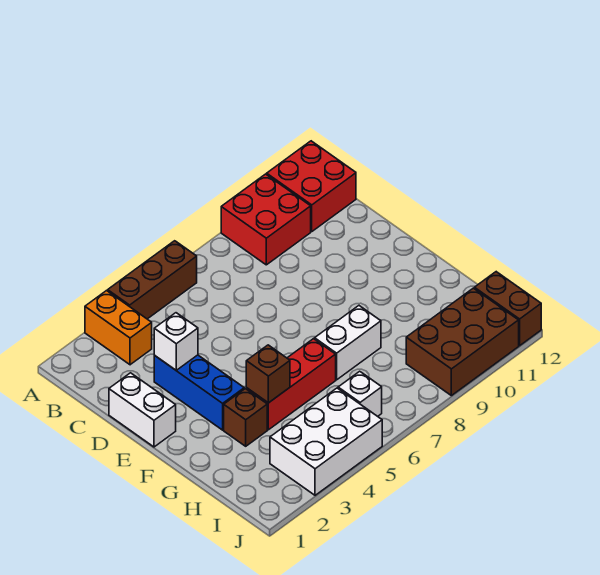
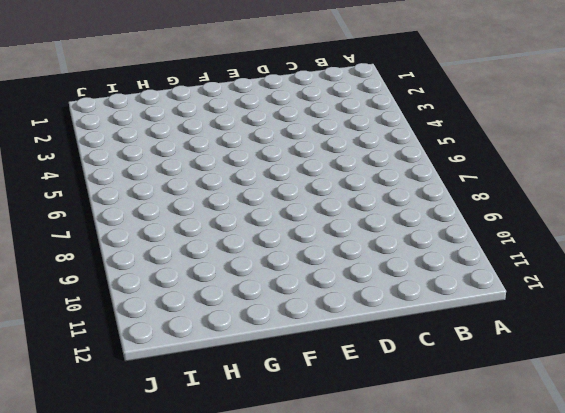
none -> orange brick A3:B3 level 1
none -> brown brick A4:A6 level 1
none -> red brick A9:B10 level 1

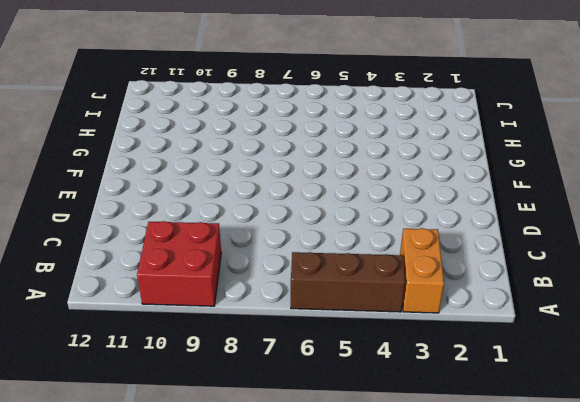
none -> red brick A11:B12 level 1
none -> white brick D1:E1 level 1
none -> blue brick D3:F3 level 1

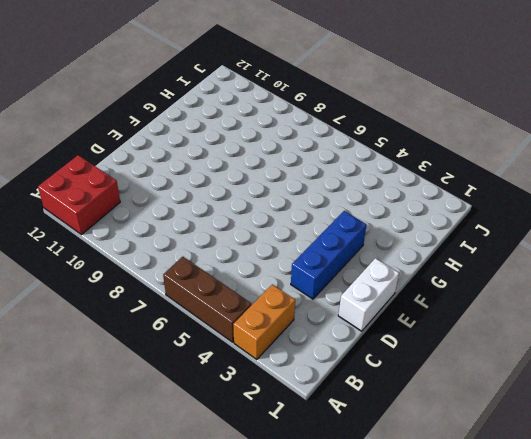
none -> red brick A9:B10 level 1
none -> brown brick G3 level 1
none -> red brick G4:G6 level 1

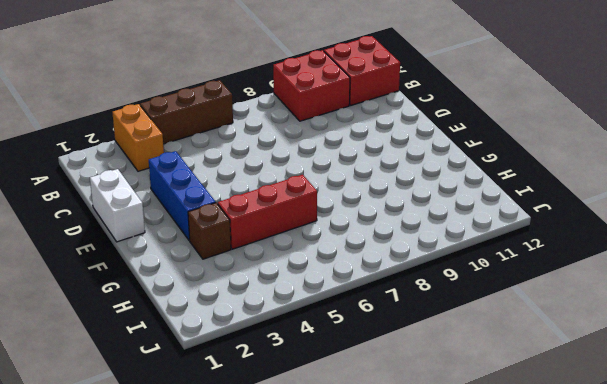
none -> white brick G7:G8 level 1
none -> white brick I3:J5 level 1
none -> white brick I6 level 1

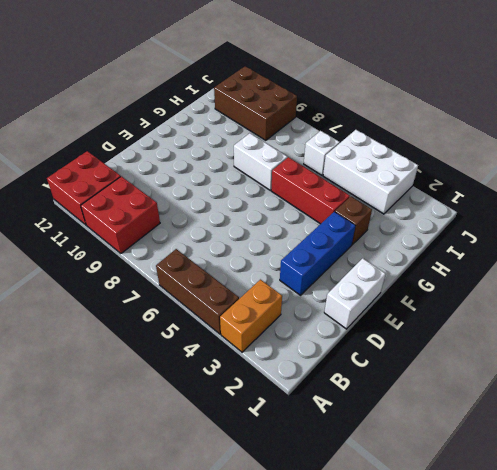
none -> brown brick I12:J12 level 1
none -> white brick D3 level 2
none -> brown brick G4 level 2

